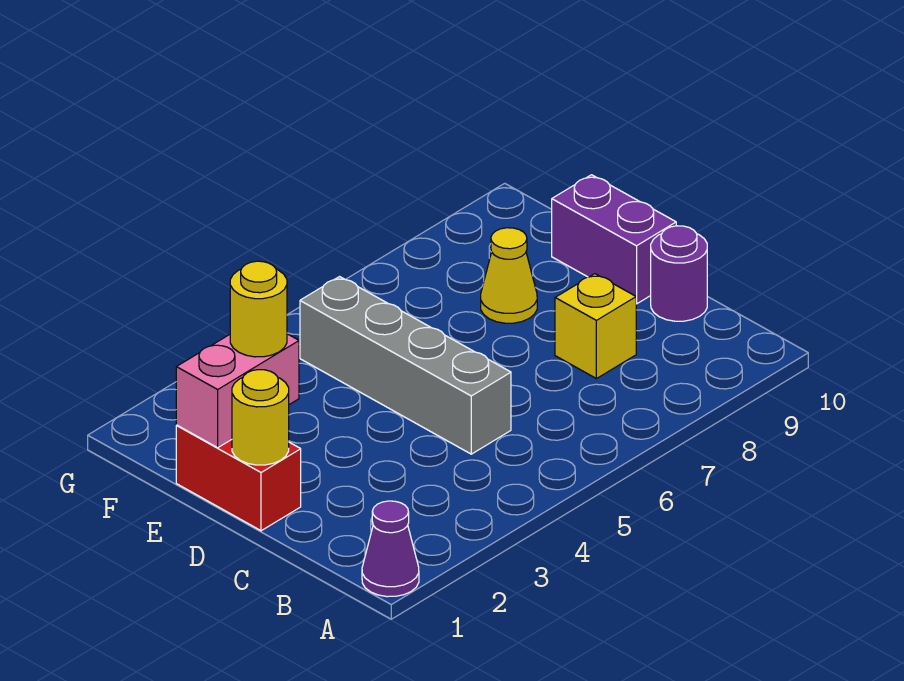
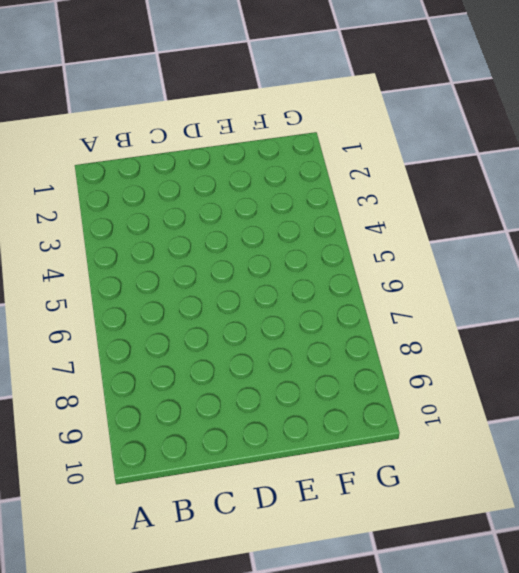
none -> purple cone A1 level 1
none -> grey brick C5:F5 level 1

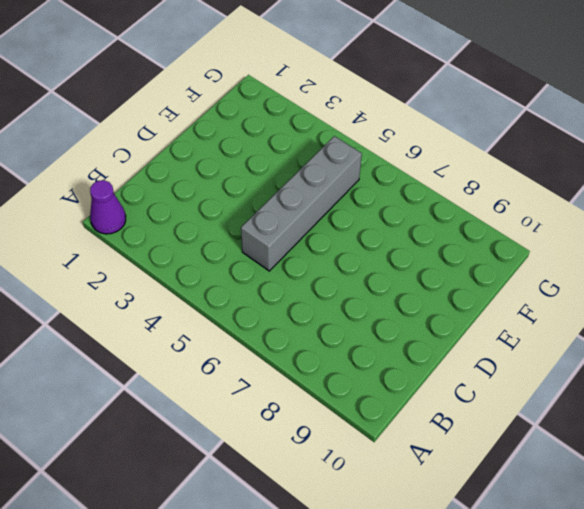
none -> yellow brick C8 level 1
none -> purple round brick C10 level 1

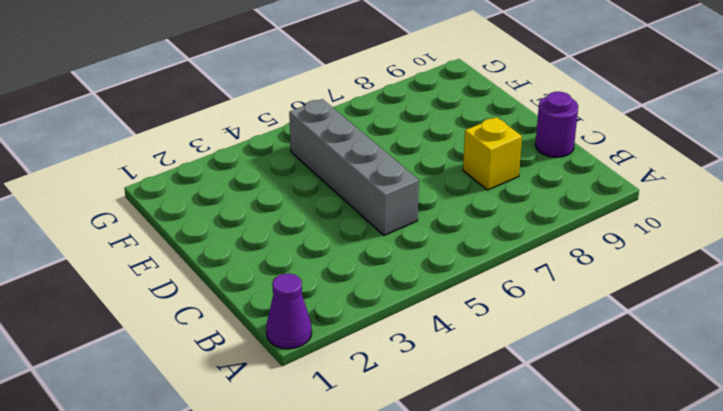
none -> red brick D1:E1 level 1
none -> purple brick D10:E10 level 1

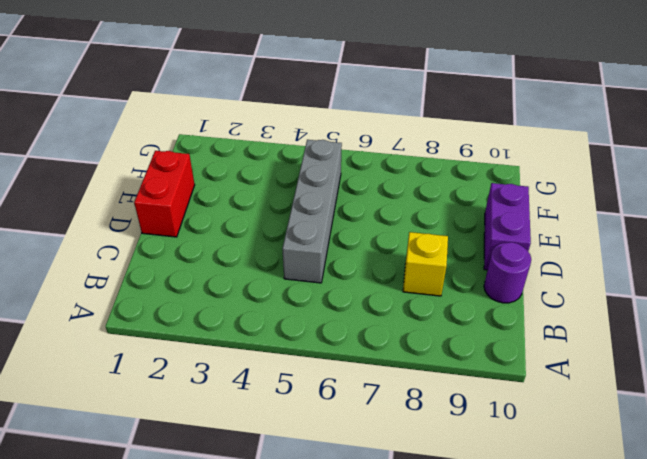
none -> purple cone A1 level 1
none -> yellow cone E8 level 1

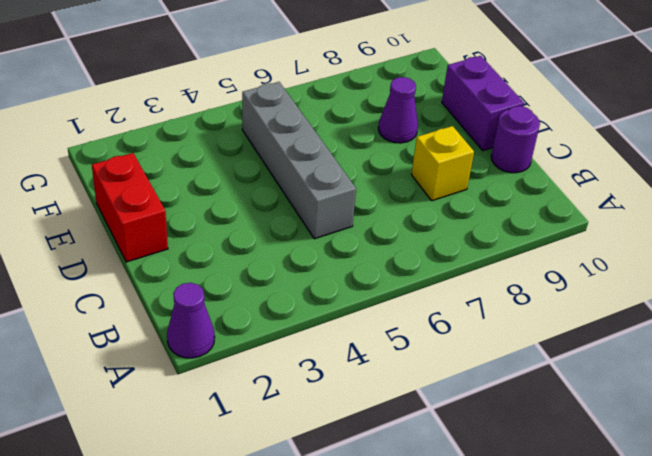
purple cone E8 level 1 -> yellow cone E8 level 1
none -> yellow round brick D1 level 2
none -> pink brick E1:E2 level 2

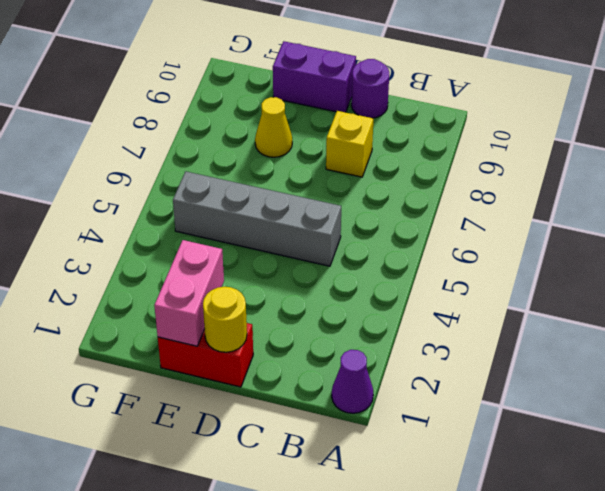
none -> yellow round brick E2 level 3

